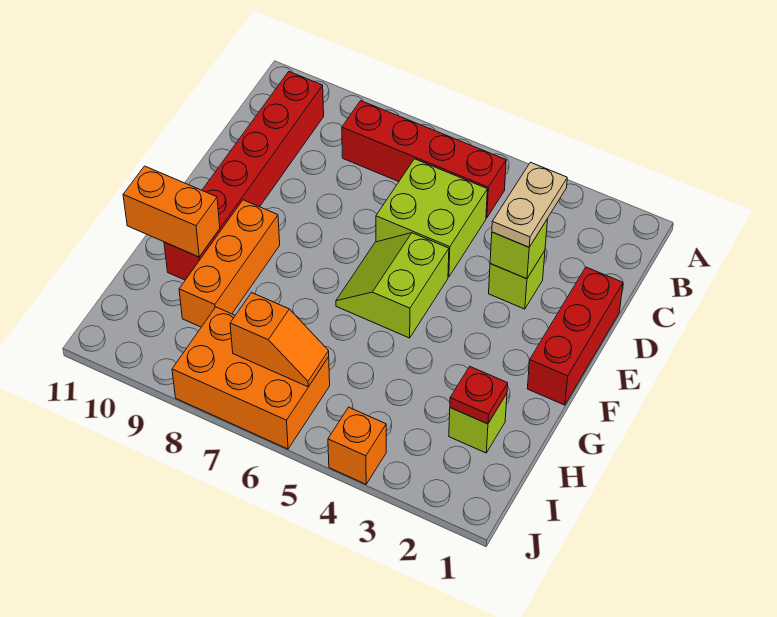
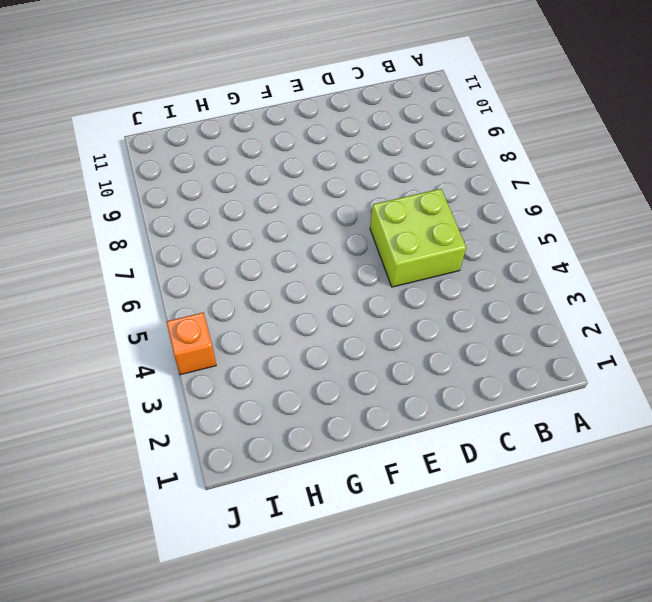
none -> red brick B5:B8 level 1
none -> red brick B10:G10 level 1
none -> red brick D1:F1 level 1

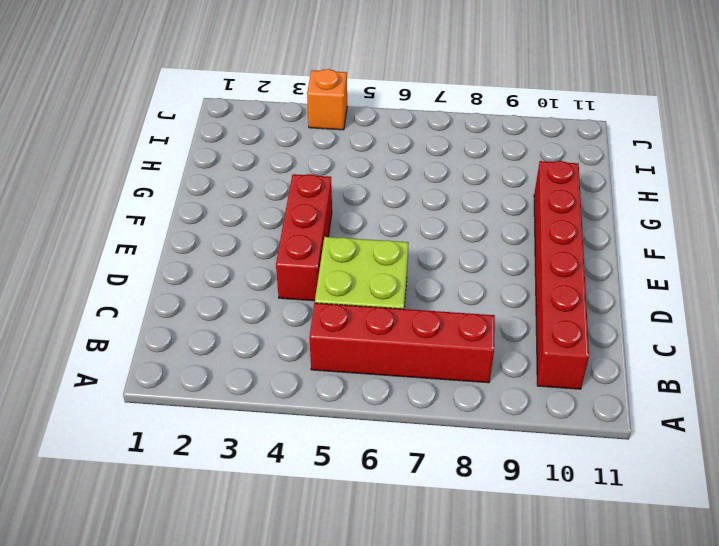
red brick D4:F4 level 1 -> red brick D1:F1 level 1
none -> lime brick D3 level 1
none -> lime slope E5:F6 level 1 top 5
none -> orange brick F9:H9 level 1

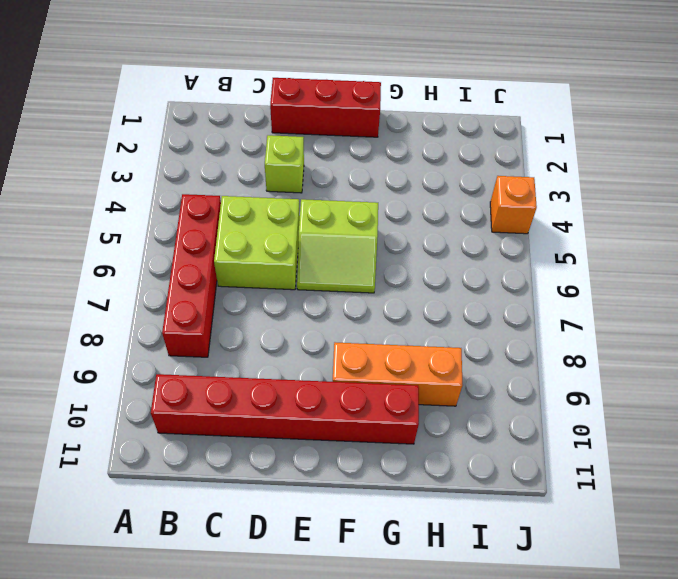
none -> lime brick H2 level 1
none -> orange brick I6:J8 level 1
none -> lime brick D3 level 2

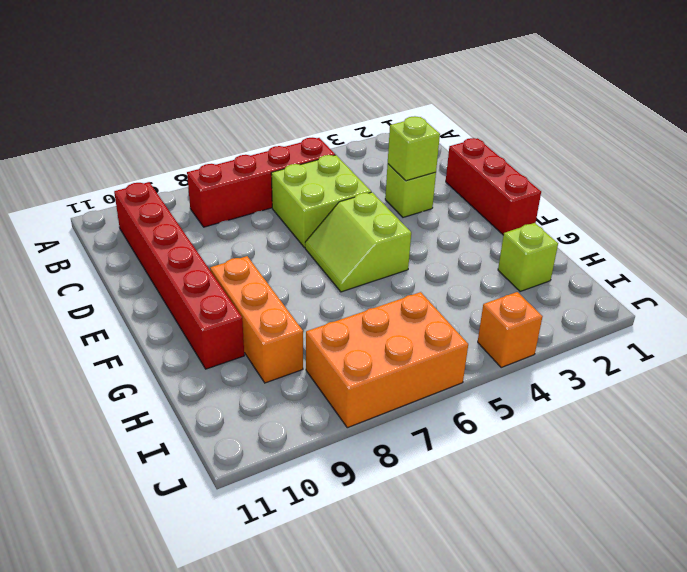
none -> orange brick G10:G11 level 2
none -> red plate H2 level 2
none -> orange slope I6:I7 level 2 top 7

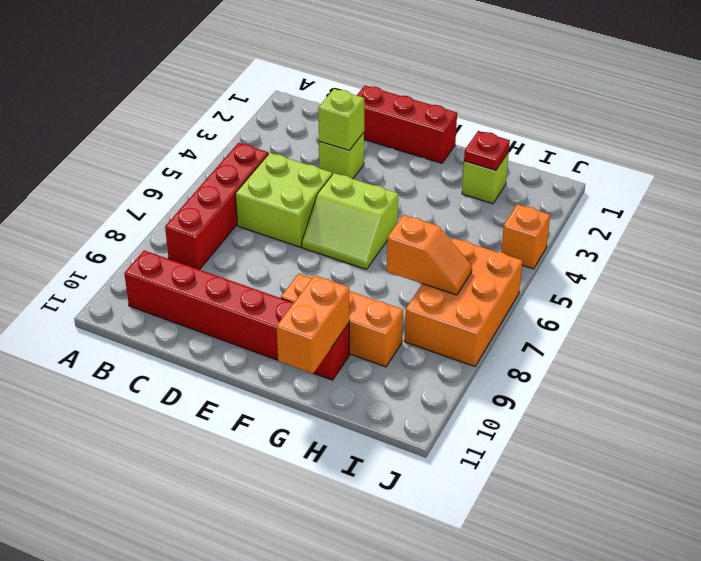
orange slope H7:I7 level 2 top H -> orange slope I6:I7 level 2 top 7
none -> tan plate C3:D3 level 3

